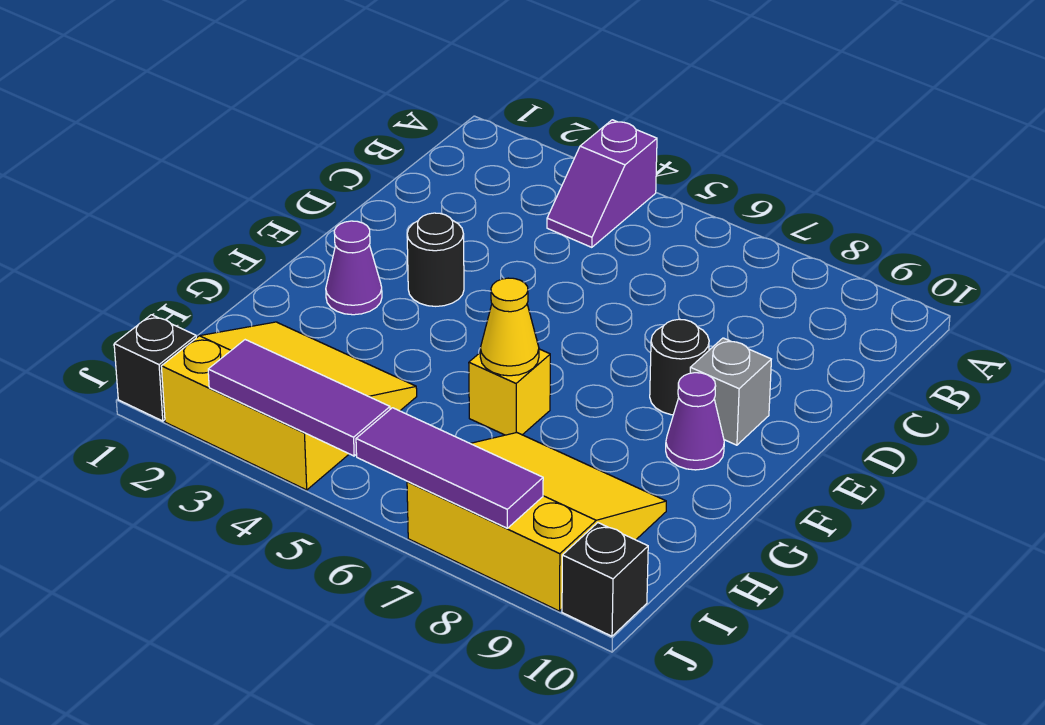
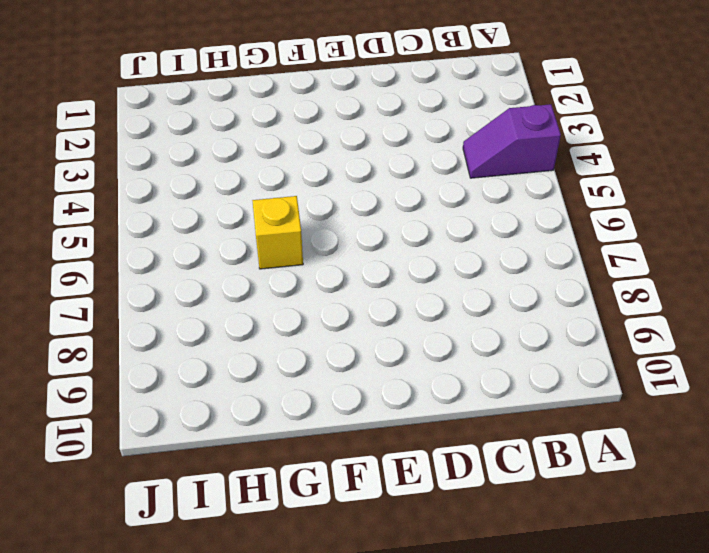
none -> black round brick E3 level 1
none -> black round brick E8 level 1
none -> grey brick E9 level 1

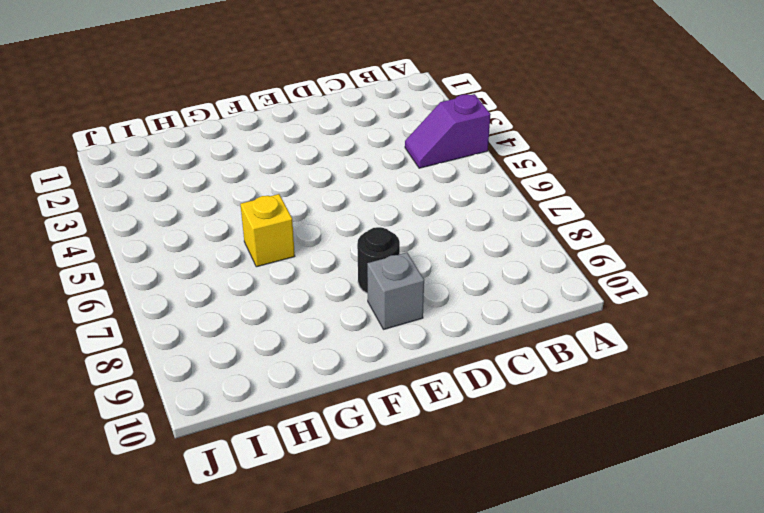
none -> black round brick E3 level 1
none -> purple cone F2 level 1
none -> purple cone F9 level 1

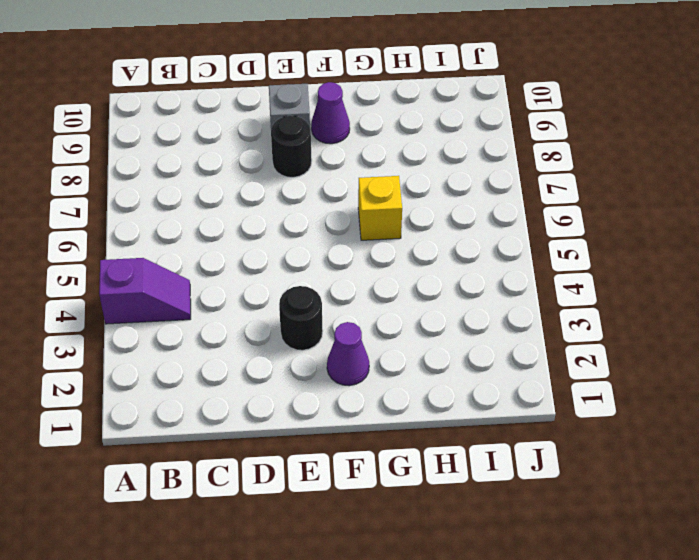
none -> yellow slope H2:J4 level 1 top J
none -> yellow slope H7:J9 level 1 top J
none -> black brick J1 level 1

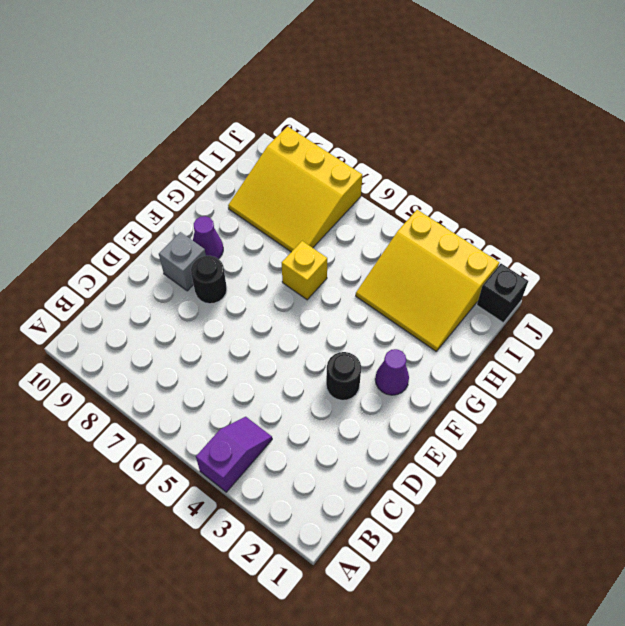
none -> black brick J10 level 1
none -> yellow cone G6 level 2
none -> purple tile J3:J5 level 2

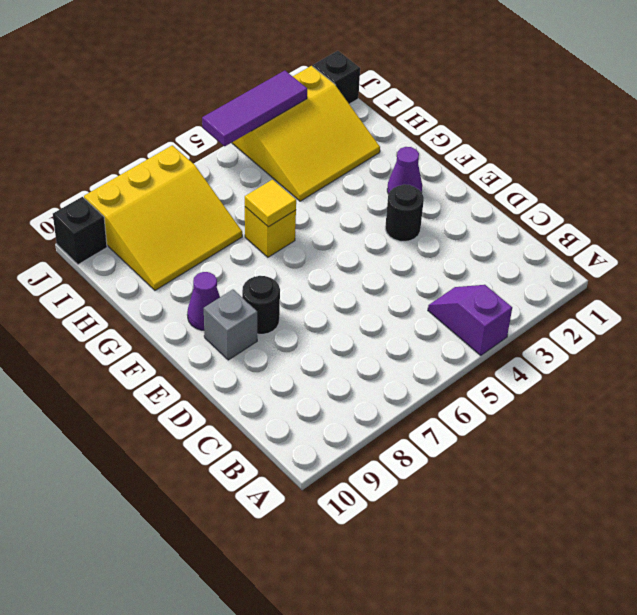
yellow tile G6 level 2 -> yellow cone G6 level 2
none -> purple tile J6:J8 level 2

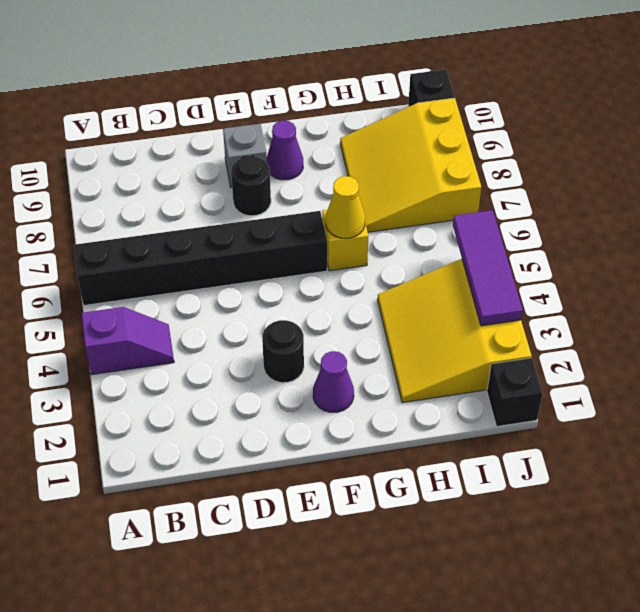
black brick A6:F6 level 1 -> none
none -> purple tile J6:J8 level 2

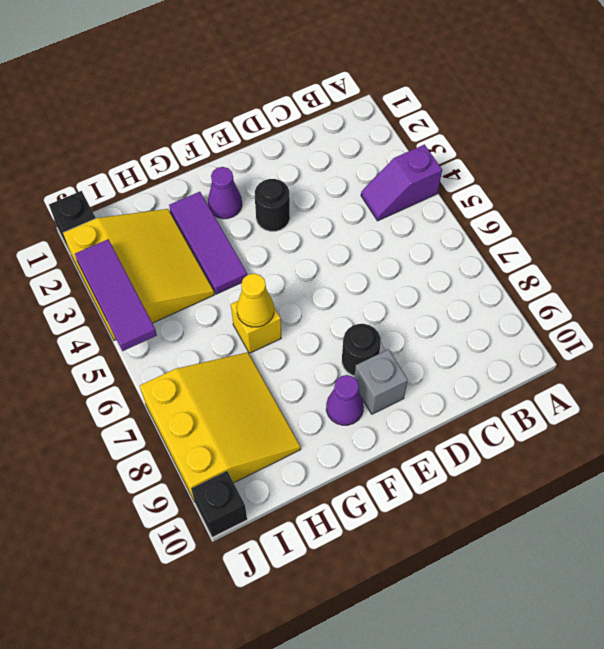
purple tile G2:G4 level 1 -> purple tile J6:J8 level 2

